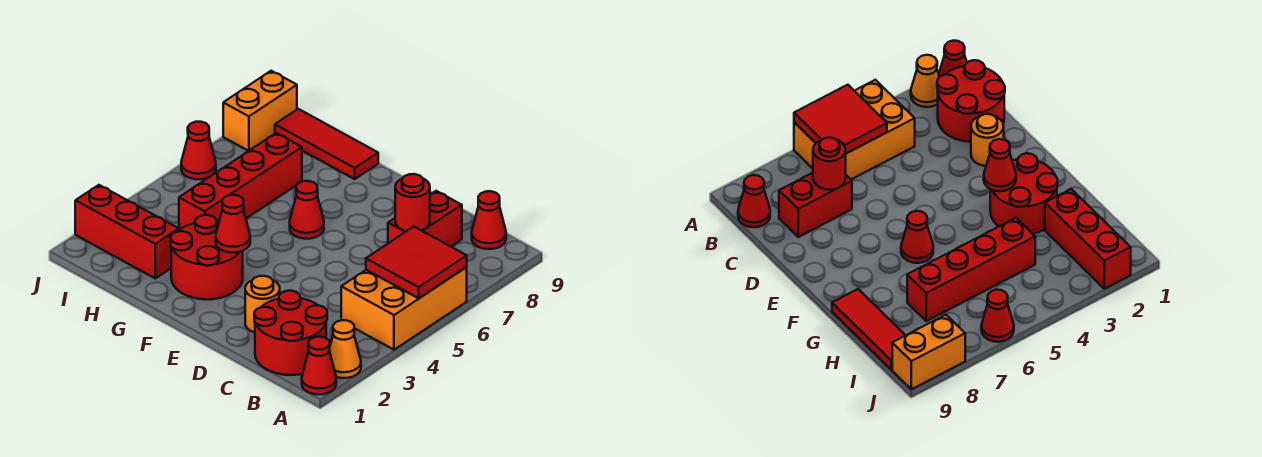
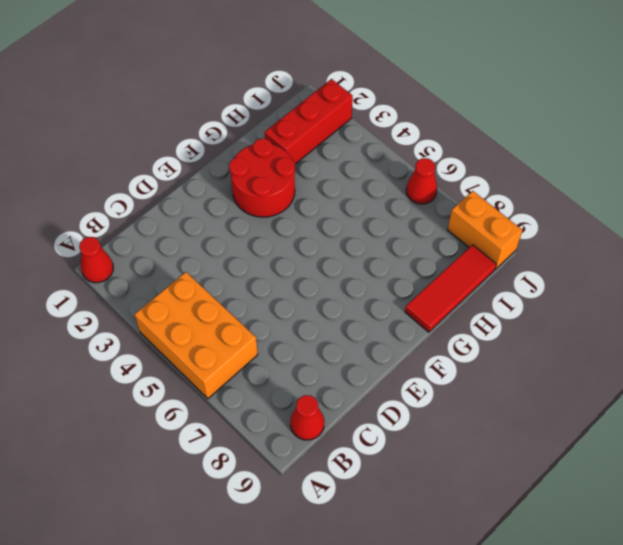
none -> orange cone A2 level 1
none -> red round brick B1:C2 level 1
none -> red brick C7:C8 level 1

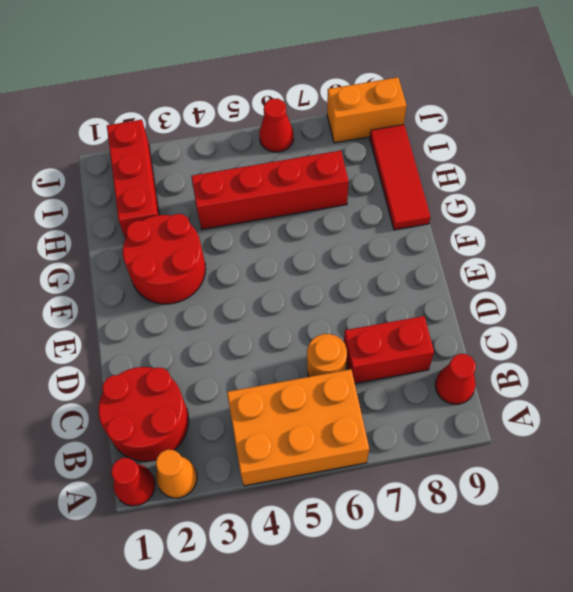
orange round brick C6 level 1 -> orange round brick D2 level 1
none -> red cone F6 level 1
none -> red tile A5:B6 level 2
none -> red round brick C7 level 2

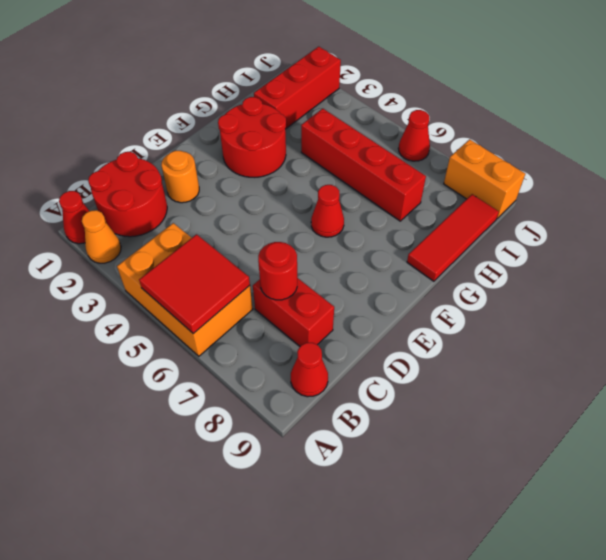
none -> red cone F3 level 2

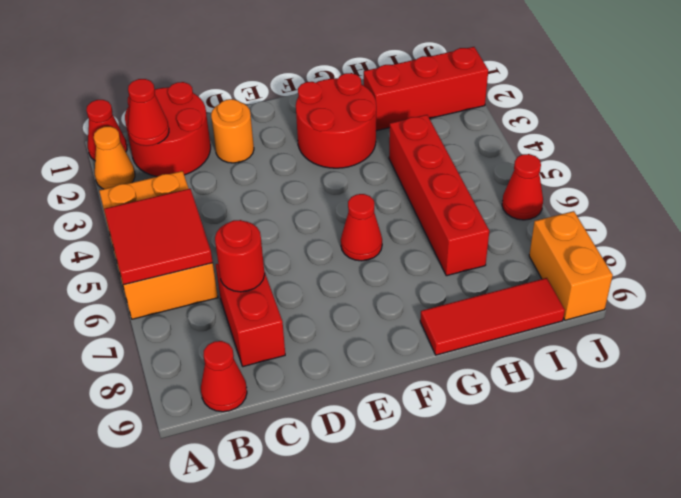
red cone B2 level 2 -> red cone F3 level 2

